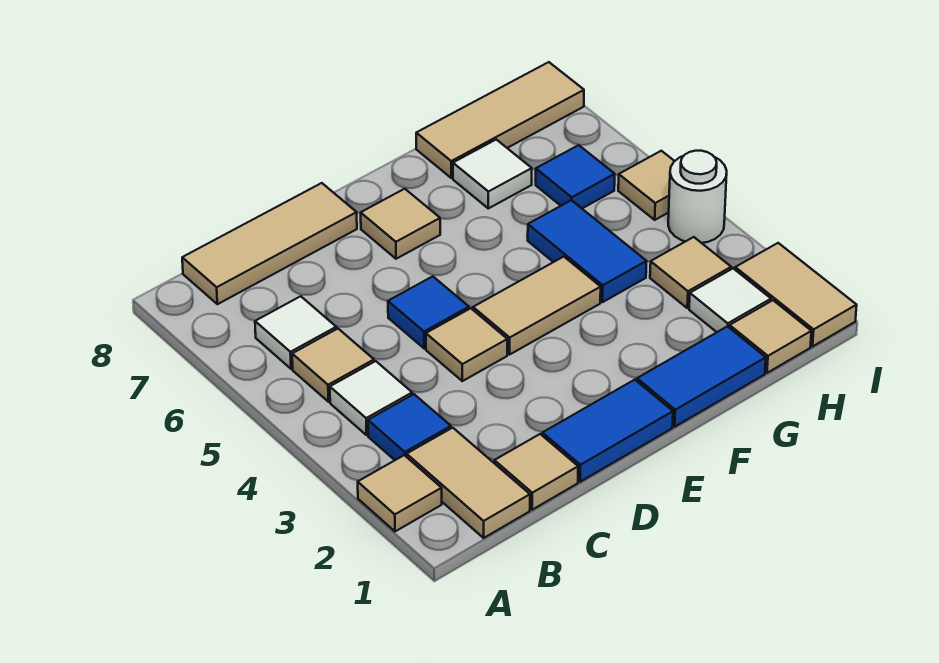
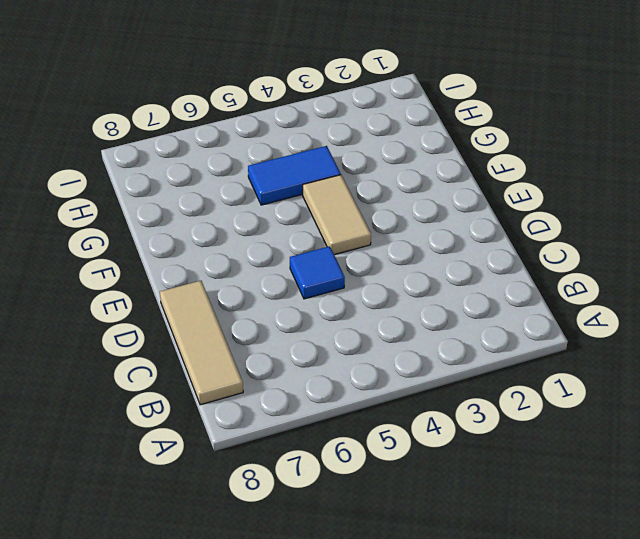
none -> tan tile A2 level 1
none -> tan tile B1:B2 level 1
none -> blue tile B3 level 1

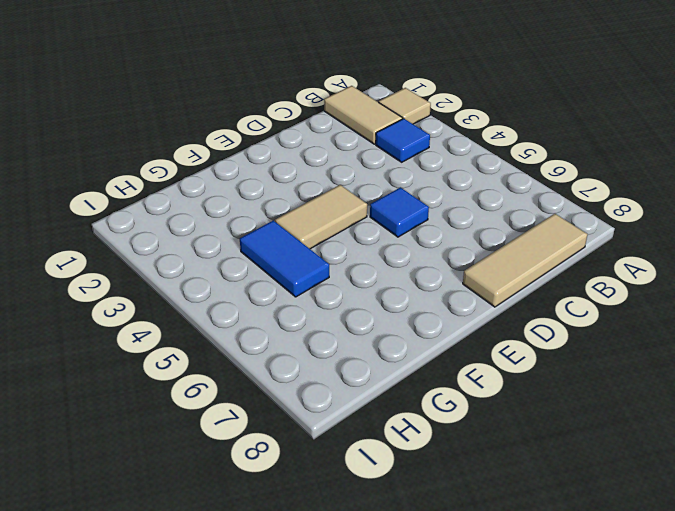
none -> white tile B4 level 1
none -> tan tile B5 level 1
none -> white tile B6 level 1

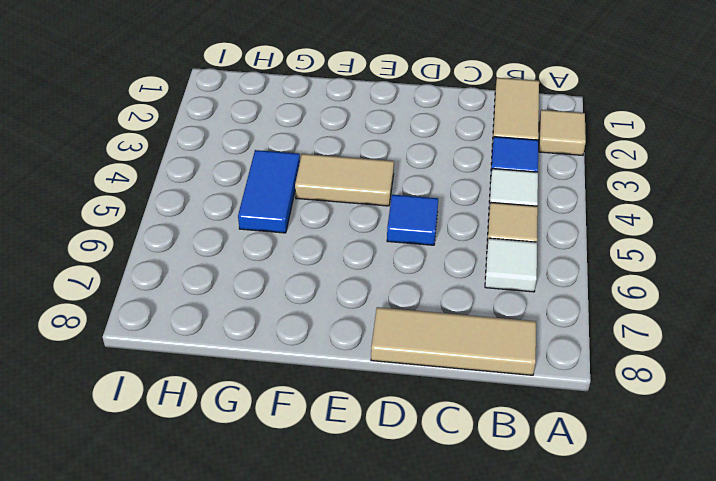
none -> tan tile C1 level 1
none -> blue tile D1:E1 level 1
none -> tan tile D4 level 1

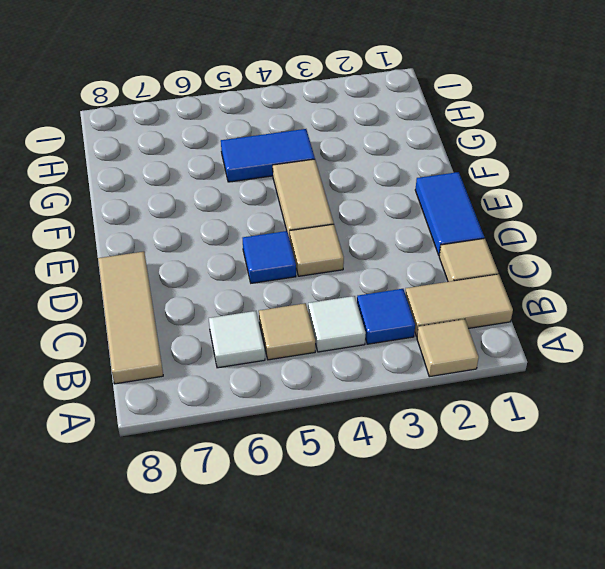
none -> tan tile E7 level 1
none -> blue tile F1:G1 level 1
none -> white tile G7 level 1

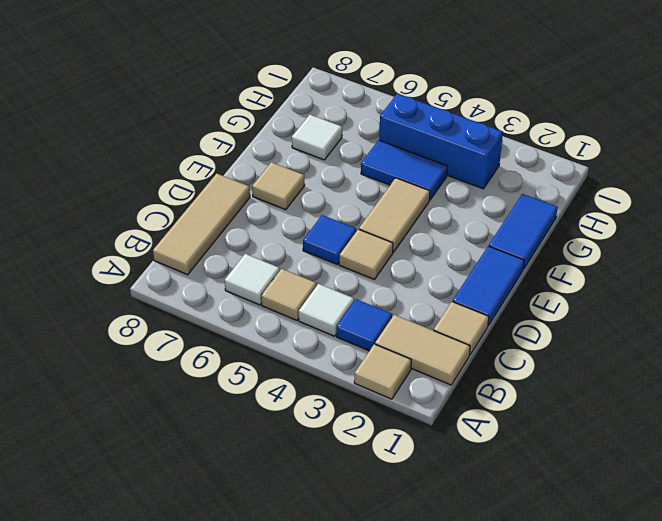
blue brick H3:H5 level 1 -> tan tile H3 level 1
none -> tan tile G8:I8 level 1
none -> tan tile H1 level 1
none -> white tile H2 level 1

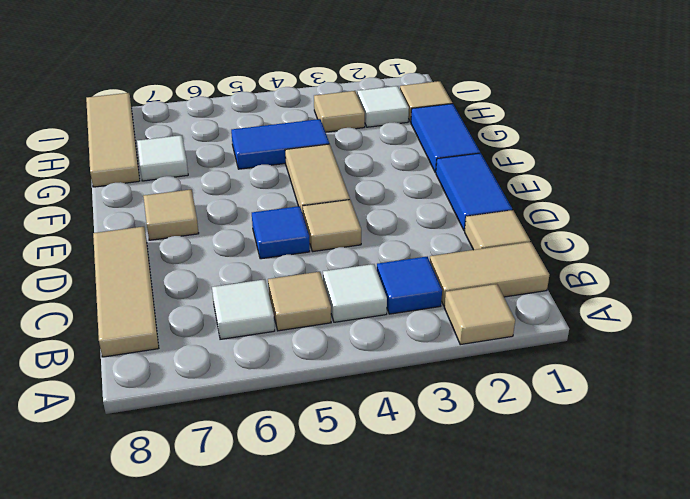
none -> blue tile H6 level 1
none -> tan tile I1:I2 level 1
none -> white round brick I4 level 1

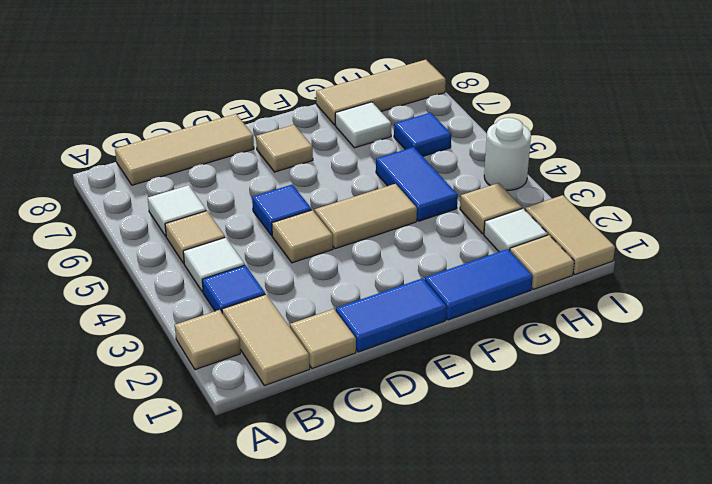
none -> tan tile I5 level 1

